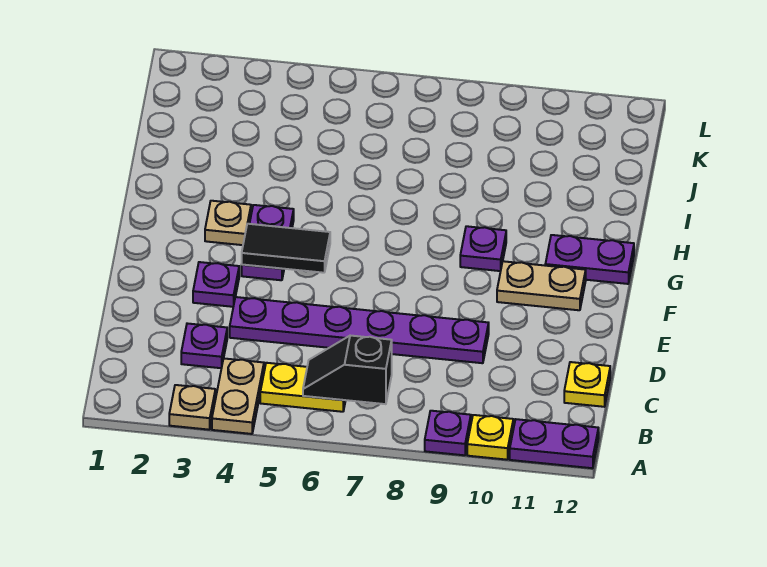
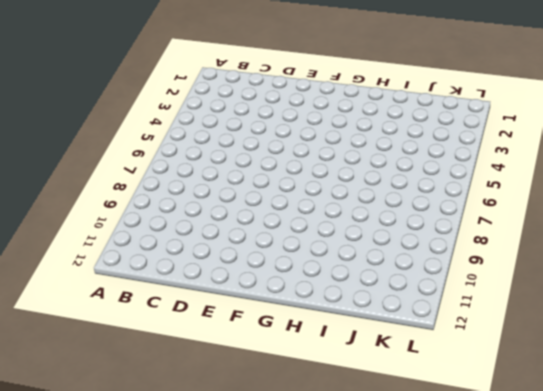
none -> tan plate A3 level 1
none -> tan plate A4:B4 level 1
none -> purple plate A9 level 1

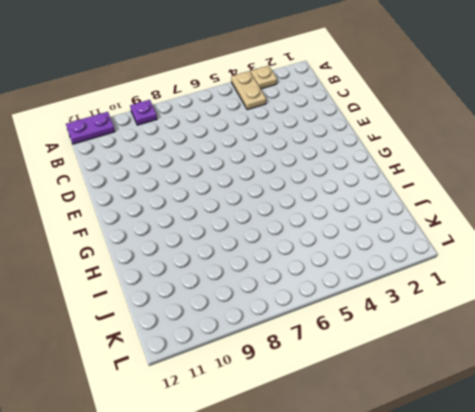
none -> yellow plate A10 level 1
none -> yellow plate B5:B6 level 1
none -> purple plate C3 level 1

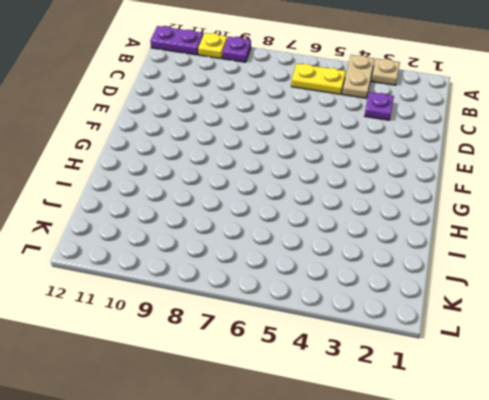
none -> yellow plate C12 level 1
none -> purple plate D4:D9 level 1
none -> purple plate E3 level 1

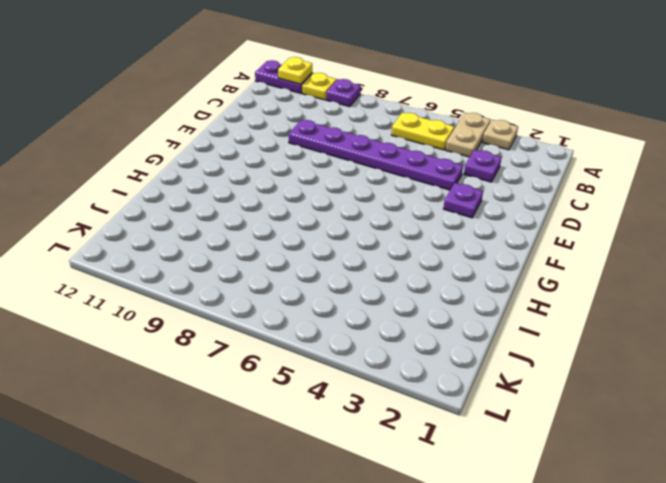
yellow plate A11 level 2 -> yellow plate C12 level 1
none -> purple plate F4:G4 level 1
none -> tan plate F10:F11 level 1
none -> tan plate G3 level 1

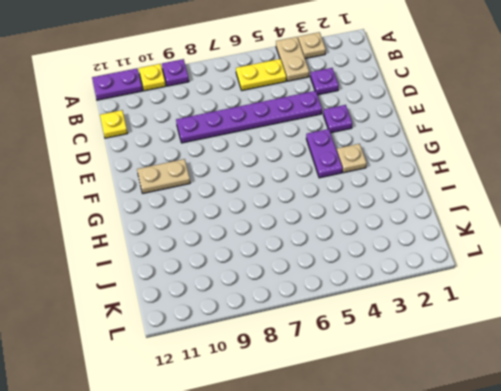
none -> purple plate G9 level 1
none -> purple plate G11:G12 level 1
none -> black slope B6:B7 level 2 top 7

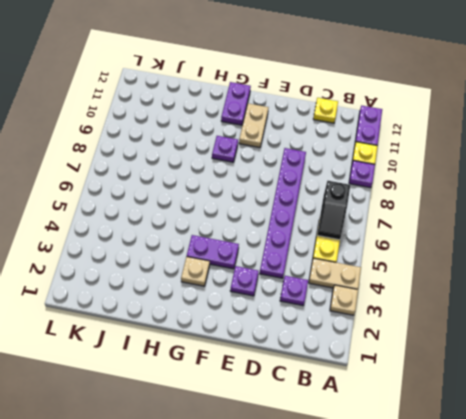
none -> black tile F4:F5 level 2

